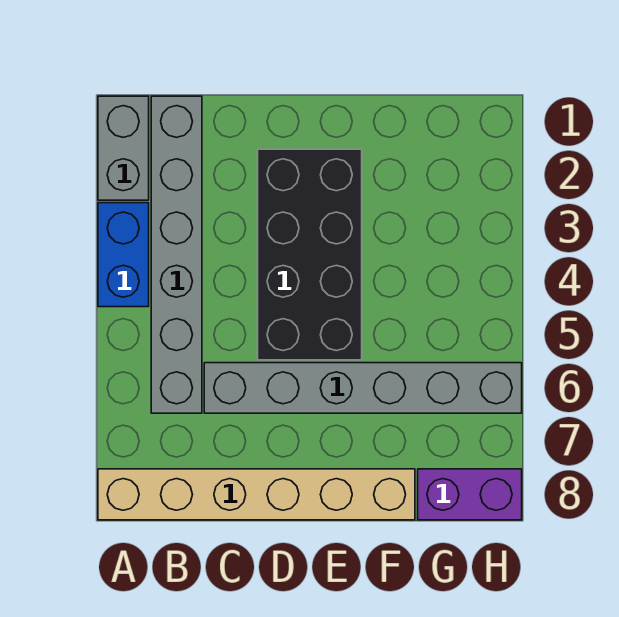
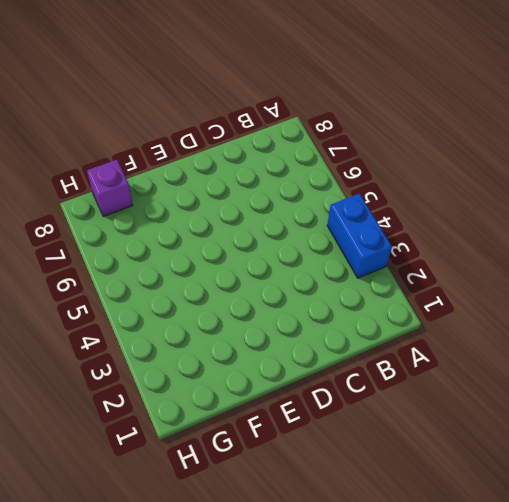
purple brick G8 level 1 -> purple brick G8:H8 level 1
none -> grey brick A1:A2 level 1
none -> tan brick A8:F8 level 1

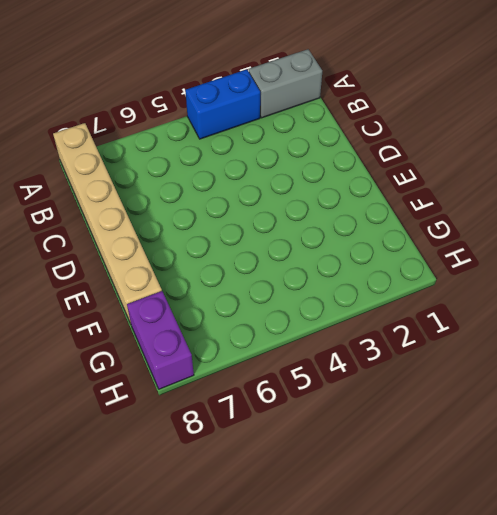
none -> grey brick B1:B6 level 1
none -> grey brick C6:H6 level 1

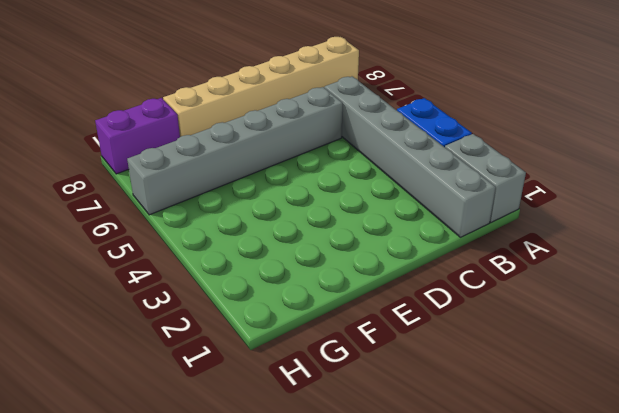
none -> black brick D2:E5 level 1

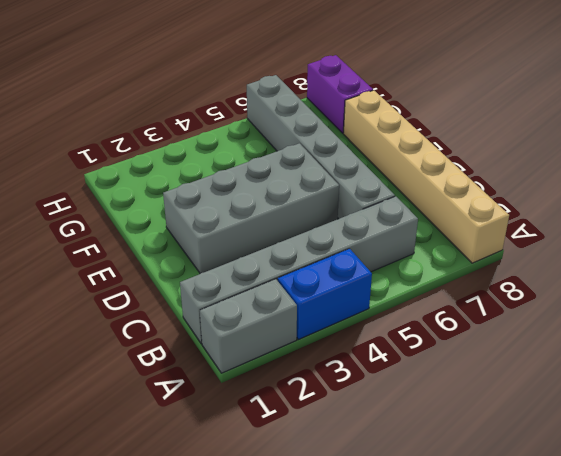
grey brick D2:E5 level 1 -> black brick D2:E5 level 1

